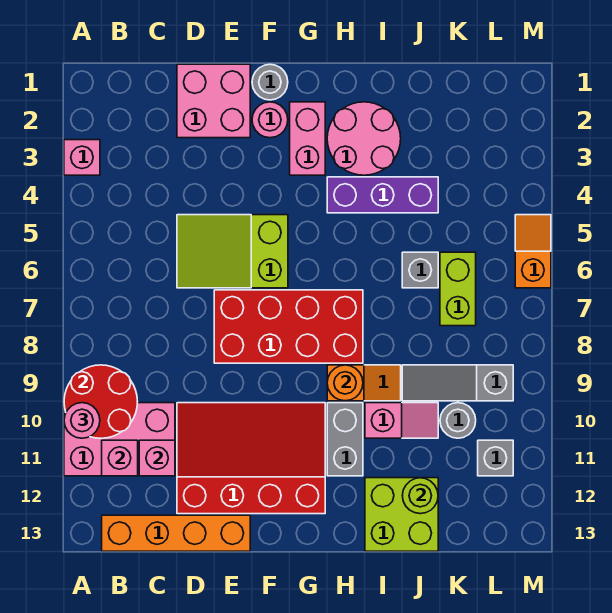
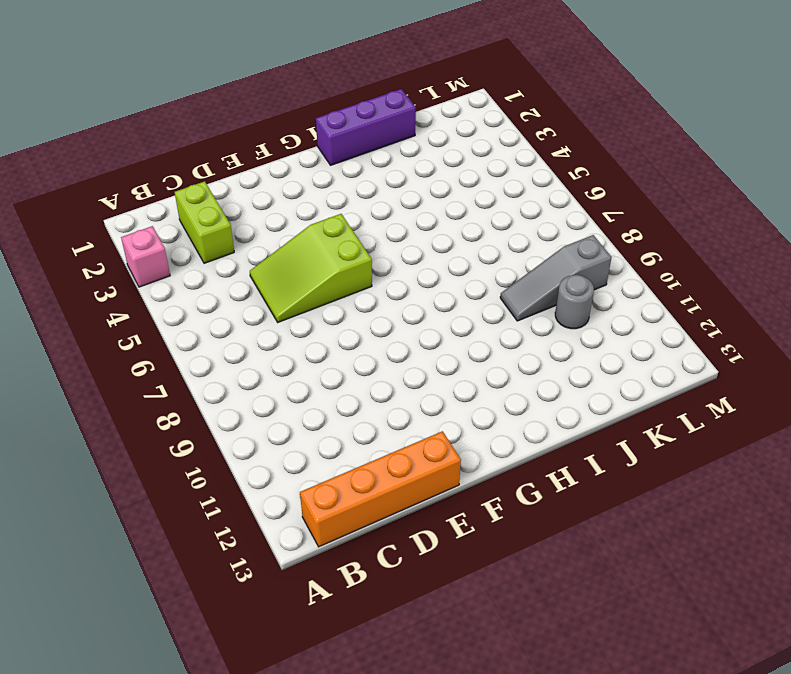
lime brick C2:C3 level 1 -> lime brick K6:K7 level 1
purple brick H1:J1 level 1 -> purple brick H4:J4 level 1
none -> pink brick A10:C11 level 1
none -> pink brick D1:E2 level 1
none -> red slope D10:G12 level 1 top 12

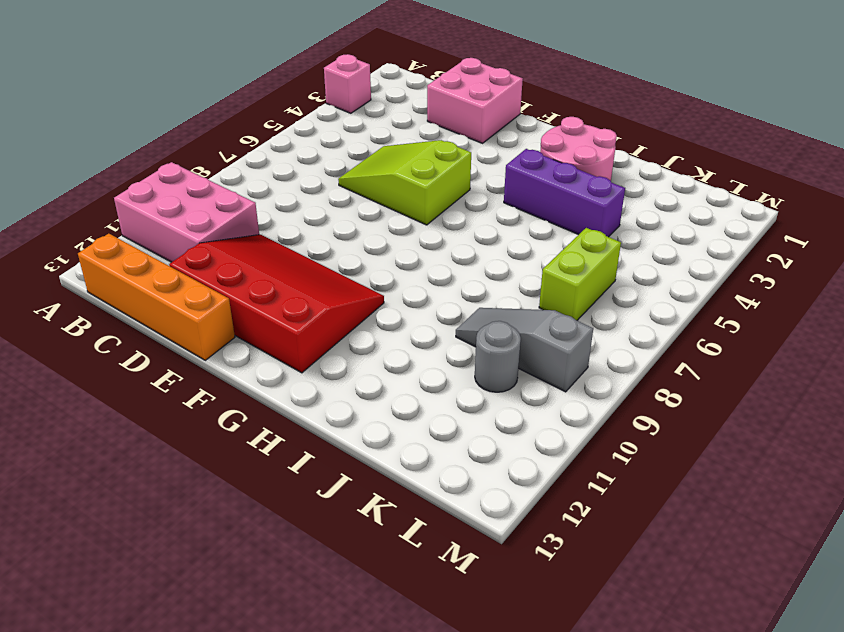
none -> red brick E7:H8 level 1
none -> grey round brick F1 level 1
none -> pink round brick F2 level 1

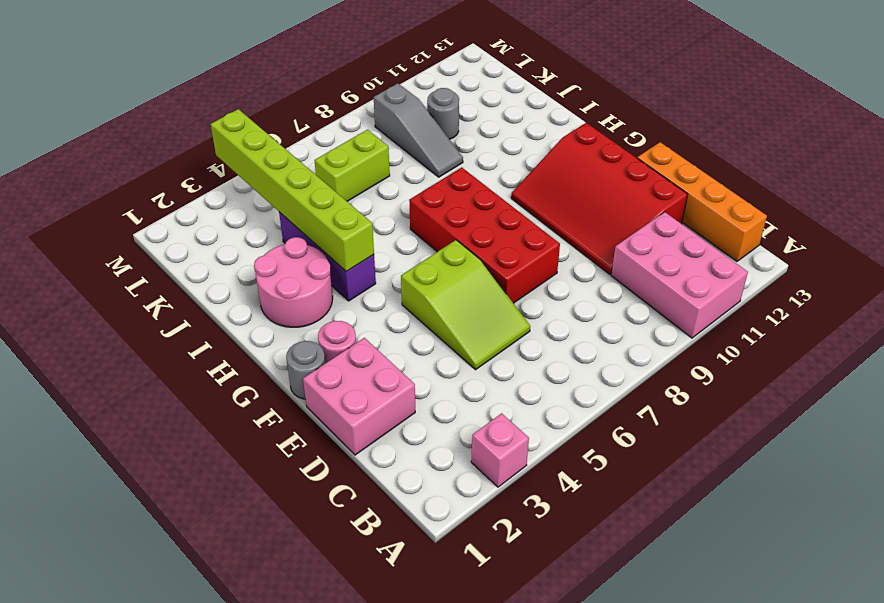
lime brick H4:M4 level 2 -> none
none -> pink brick G2:G3 level 1
none -> orange slope H9:I9 level 1 top H
none -> grey brick H10:H11 level 1

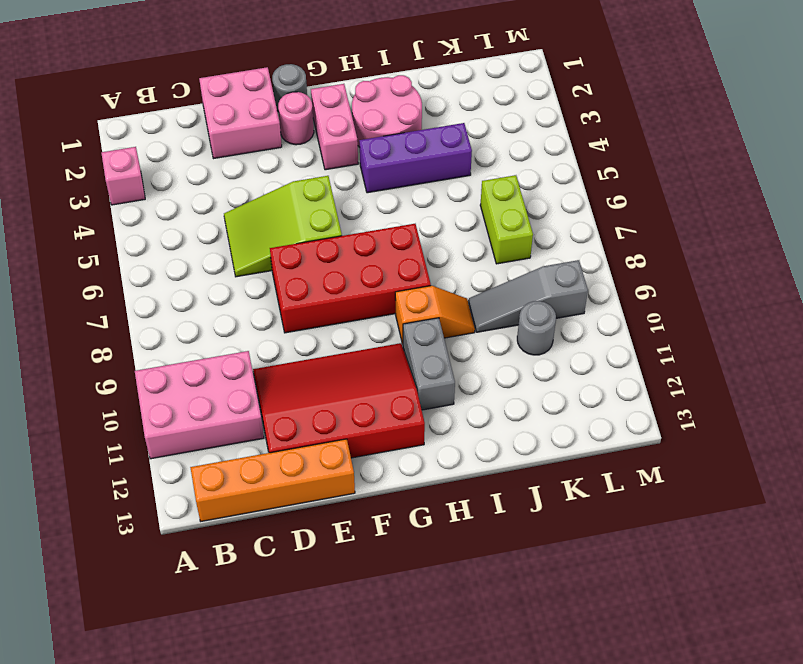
none -> pink slope I10:J10 level 1 top I
none -> lime brick I12:J13 level 1
none -> grey brick J6 level 1

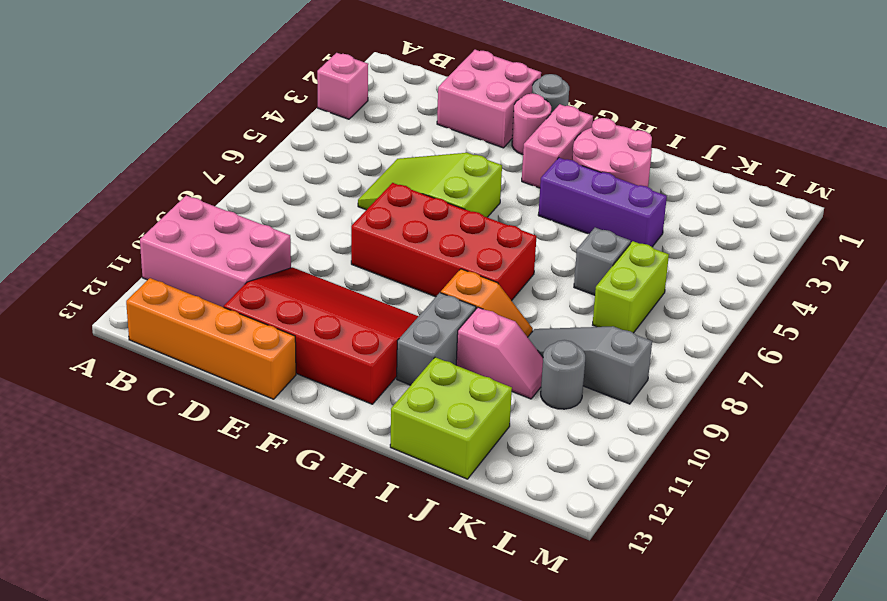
none -> grey brick L11 level 1
none -> orange slope M5:M6 level 1 top 6
none -> red round brick A9:B10 level 2

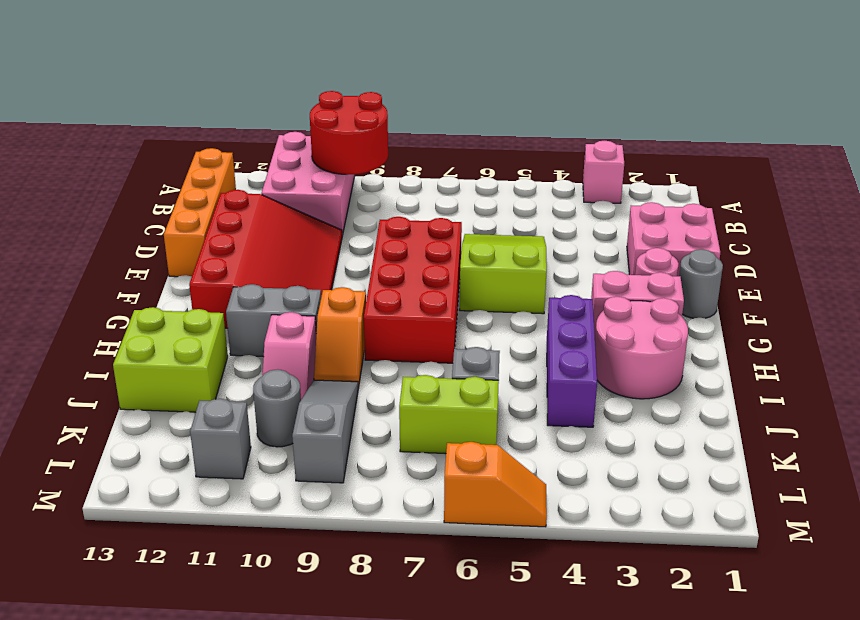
none -> pink brick B11 level 2
none -> pink brick C11 level 2
none -> orange round brick H9 level 2

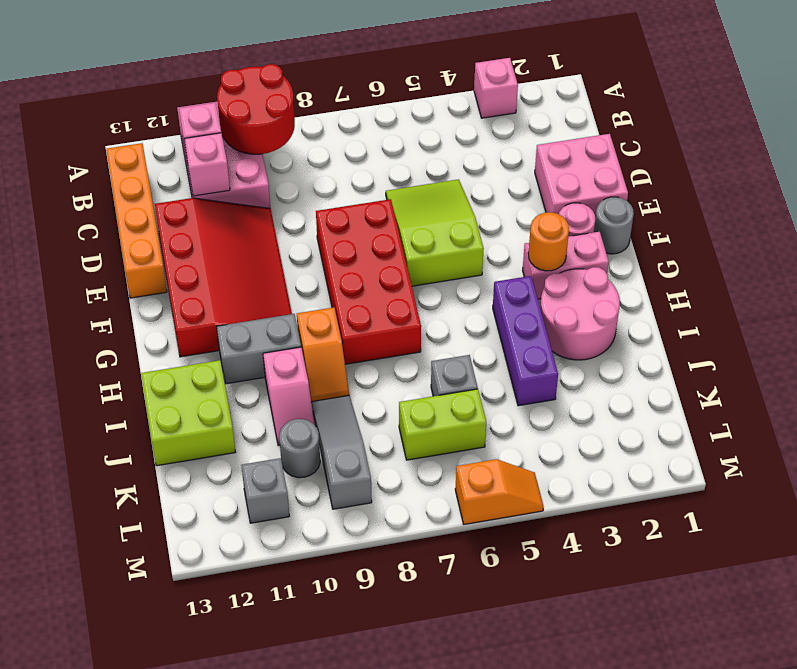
orange round brick G3 level 2 -> orange round brick H9 level 2
none -> lime round brick J12 level 2
none -> pink round brick A10 level 3

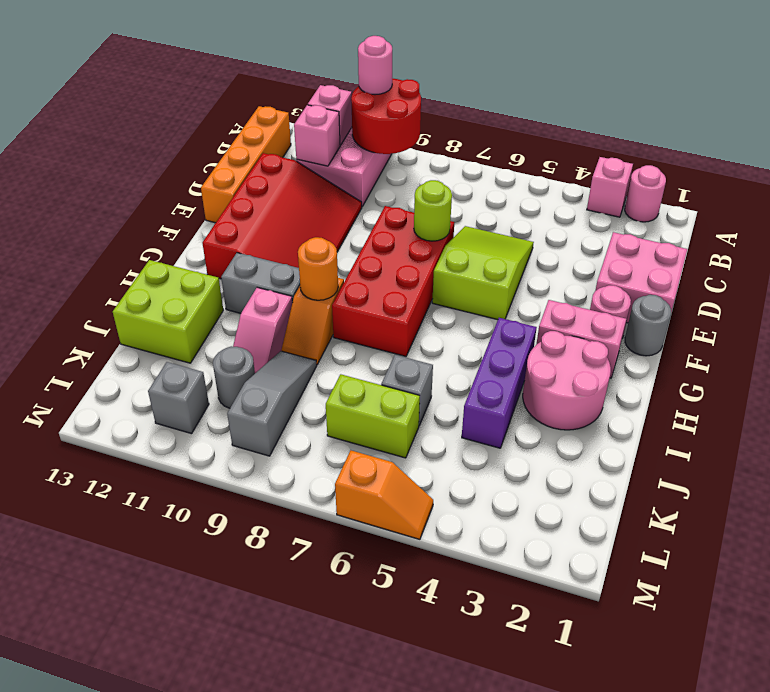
pink round brick A2 level 1 -> none
lime round brick E7 level 2 -> lime round brick J12 level 2

